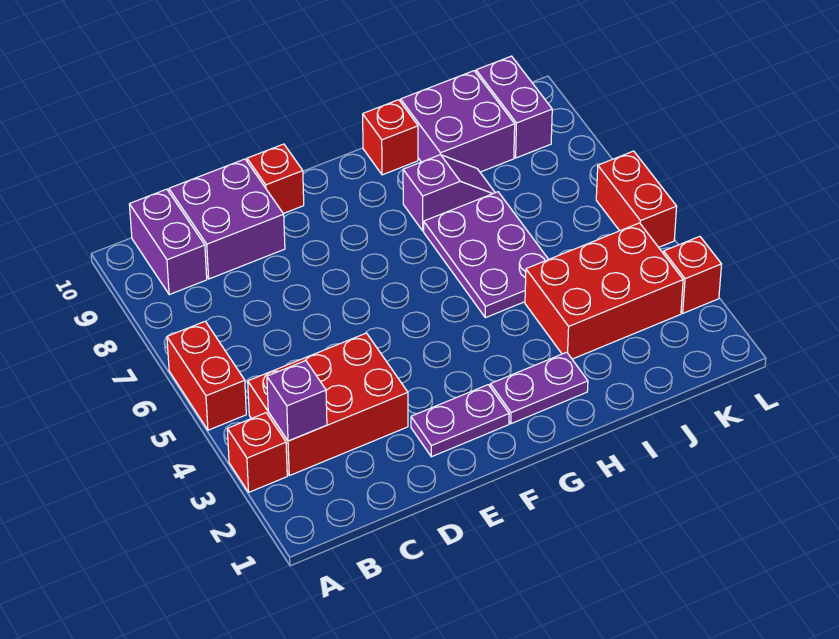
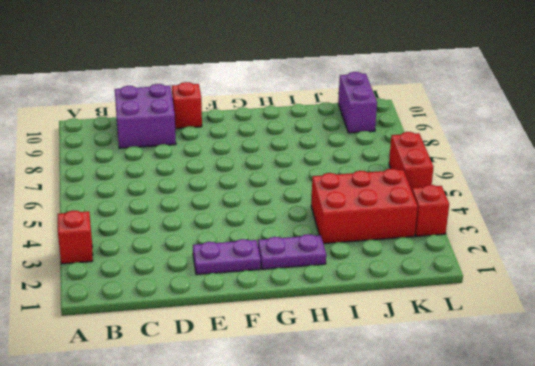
none -> red brick A5:A6 level 1
none -> red brick B3:D4 level 1
none -> purple brick B9:B10 level 1

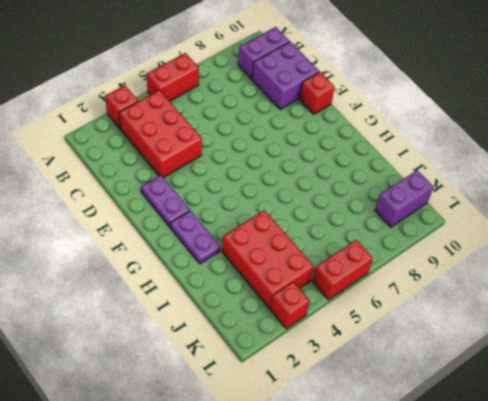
none -> purple plate H5:I7 level 1
none -> purple slope H8:I8 level 1 top H
none -> red brick H10 level 1

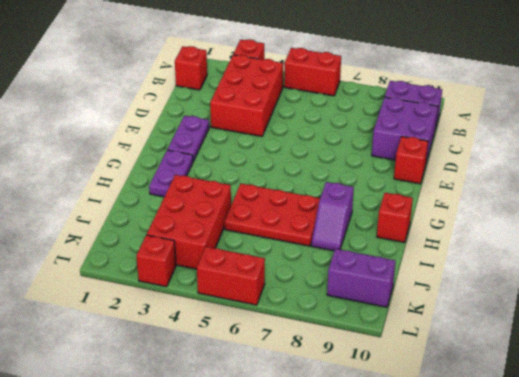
red brick B1 level 1 -> none
red plate H5:I7 level 1 -> purple plate H5:I7 level 1
none -> purple brick I9:J10 level 1
none -> purple brick B3 level 2

